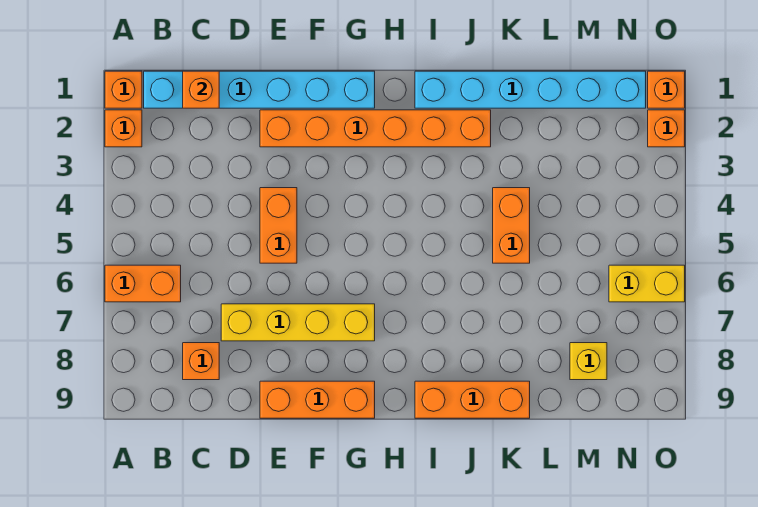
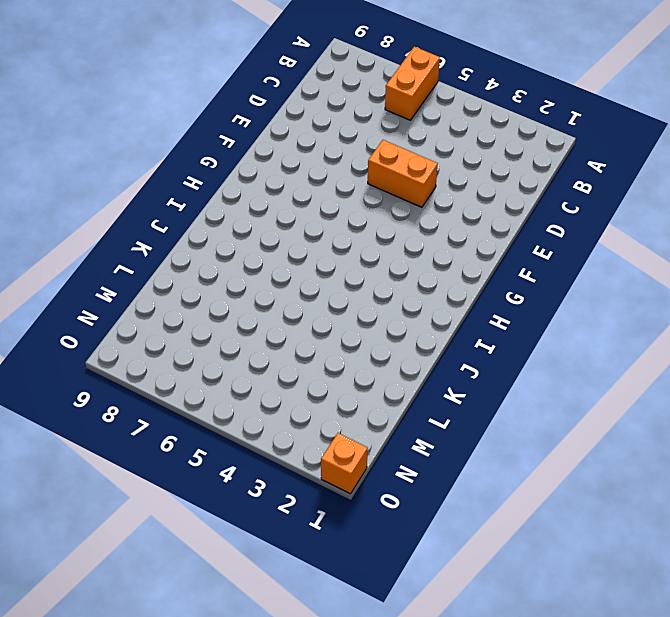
none -> orange brick A1 level 1
none -> orange brick A2 level 1
none -> cyan brick B1:G1 level 1

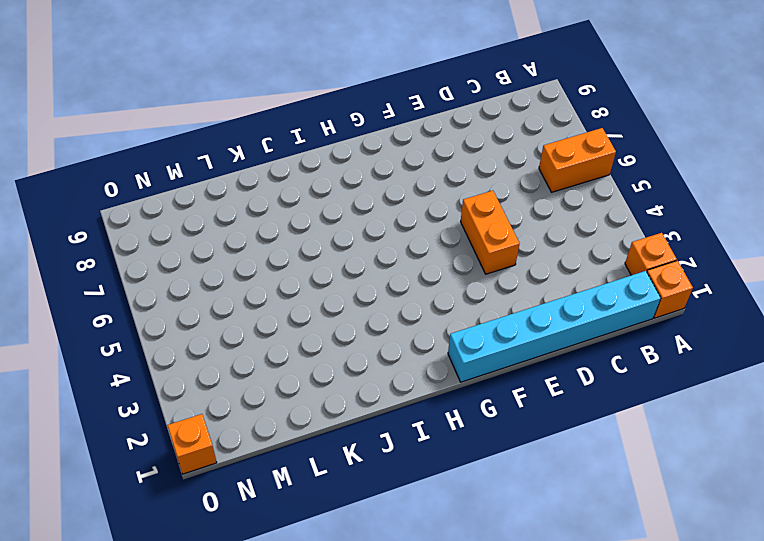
none -> orange brick C8 level 1
none -> yellow brick D7:G7 level 1
none -> orange brick E2:J2 level 1

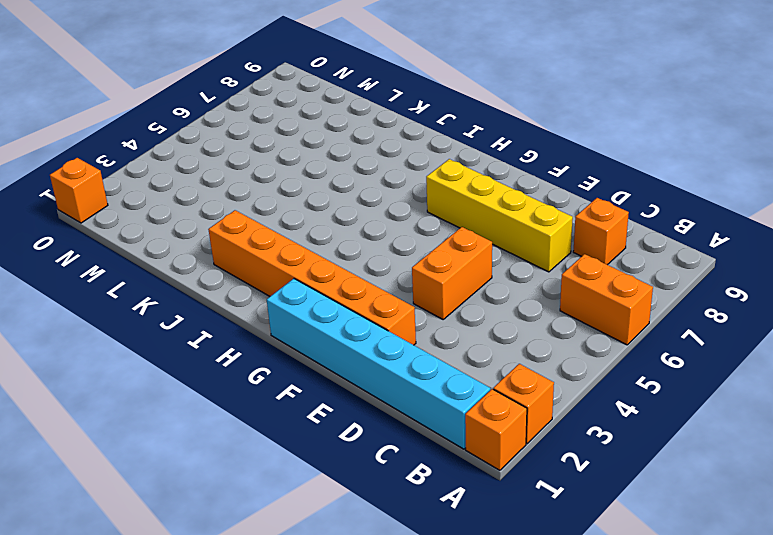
none -> orange brick E9:G9 level 1
none -> cyan brick I1:N1 level 1
none -> orange brick I9:K9 level 1

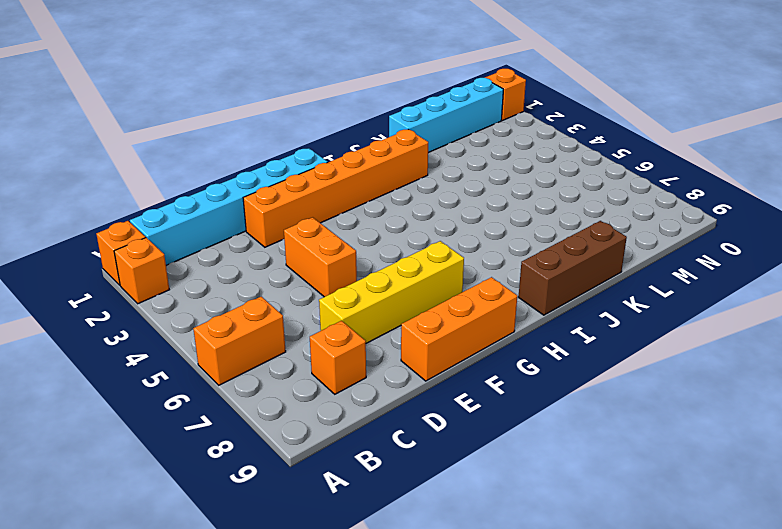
brown brick I9:K9 level 1 -> orange brick I9:K9 level 1
cyan brick K1:N1 level 1 -> cyan brick I1:N1 level 1
none -> orange brick K4:K5 level 1
none -> yellow brick M8 level 1
none -> yellow brick N6:O6 level 1

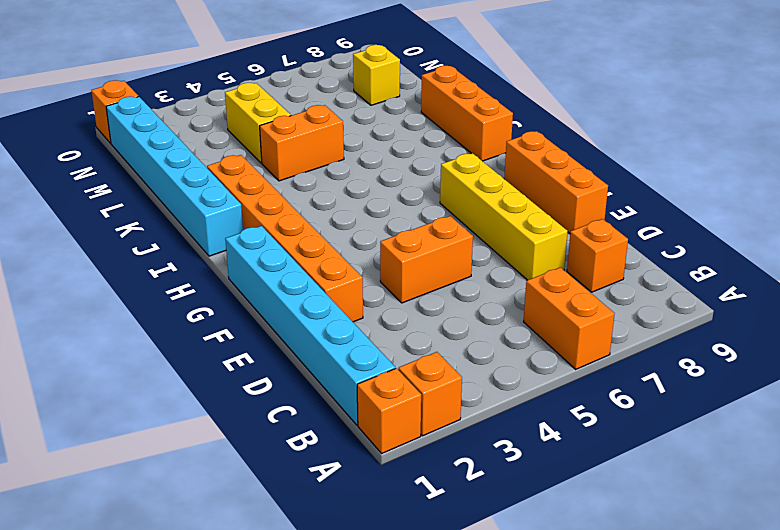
yellow brick L4:M4 level 1 -> yellow brick N6:O6 level 1
none -> orange brick O2 level 1
none -> orange brick C1 level 2

